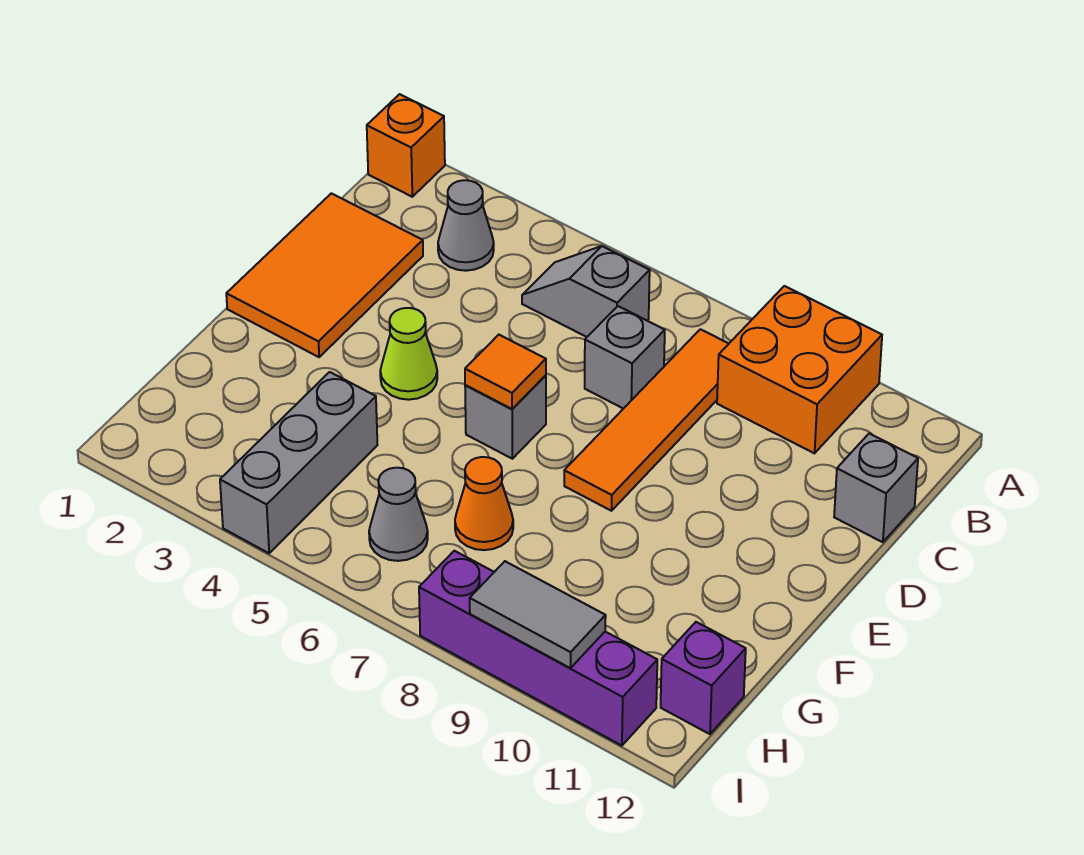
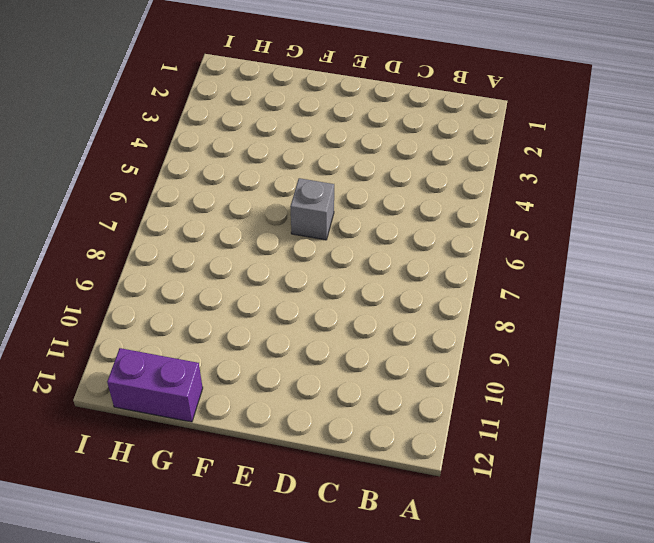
purple brick G12:H12 level 1 -> purple brick H12 level 1
none -> orange brick A1 level 1
none -> orange brick A9:B10 level 1
none -> grey cone B3 level 1

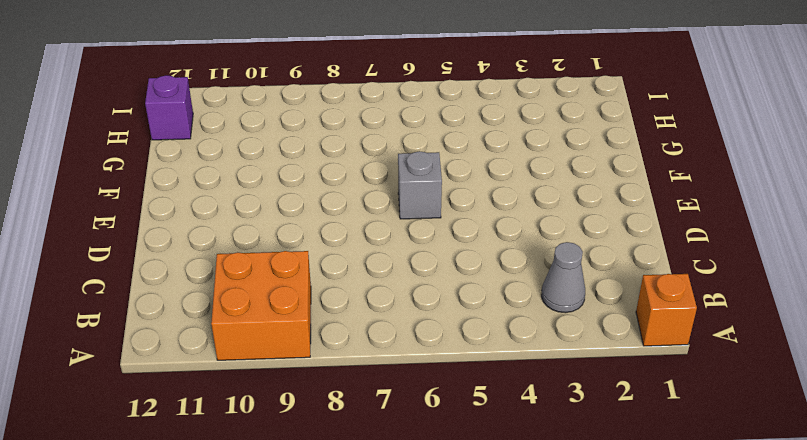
none -> grey slope B5:B6 level 1 top 6
none -> orange tile B8:E8 level 1
none -> orange tile C1:E2 level 1

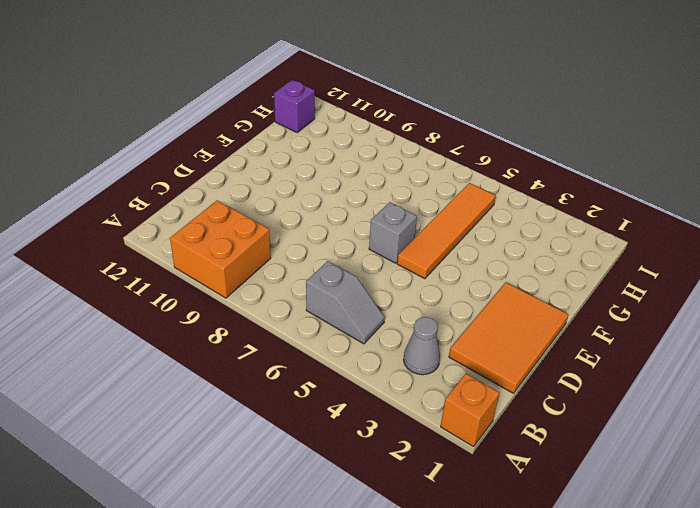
orange tile E5:H5 level 1 -> orange tile B8:E8 level 1
none -> grey brick C7 level 1
none -> grey brick C12 level 1
none -> lime cone E4 level 1

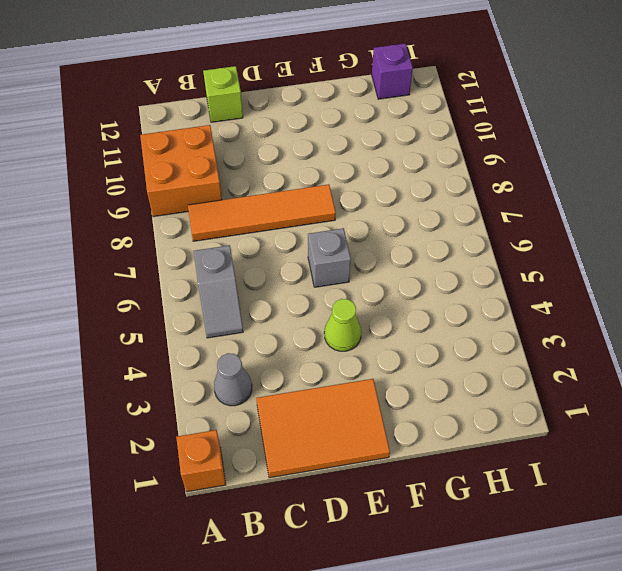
lime brick C12 level 1 -> grey brick C12 level 1
none -> grey brick C7 level 1
none -> grey brick G4:I4 level 1
none -> orange cone G7 level 1

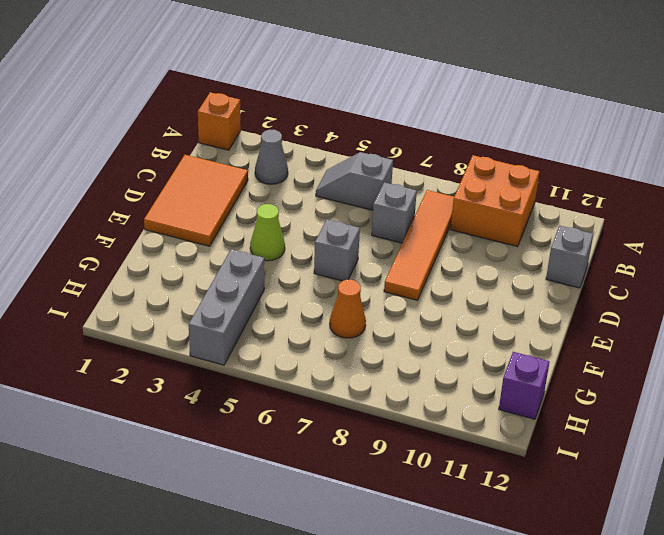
none -> grey cone H6 level 1
none -> purple brick I8:I11 level 1
none -> orange tile E6 level 2

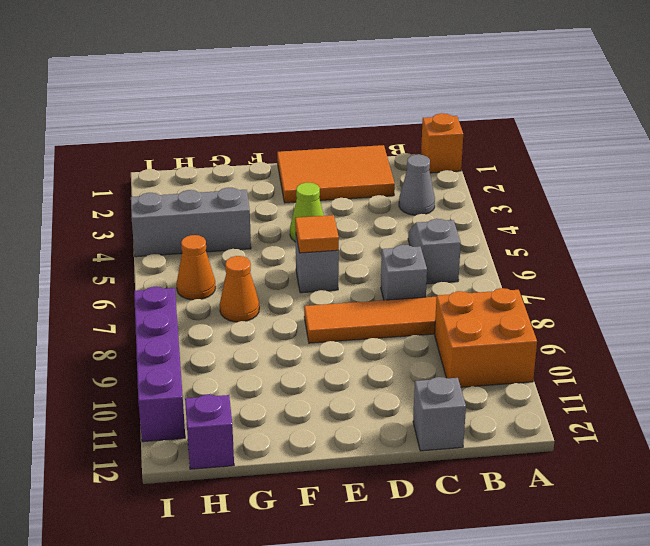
orange cone H6 level 1 -> grey cone H6 level 1
none -> grey tile I9:I10 level 2

